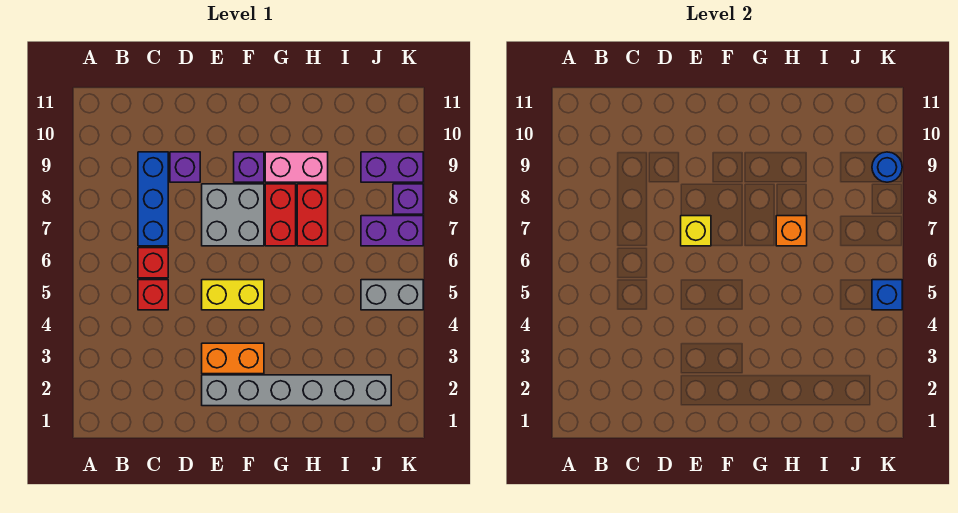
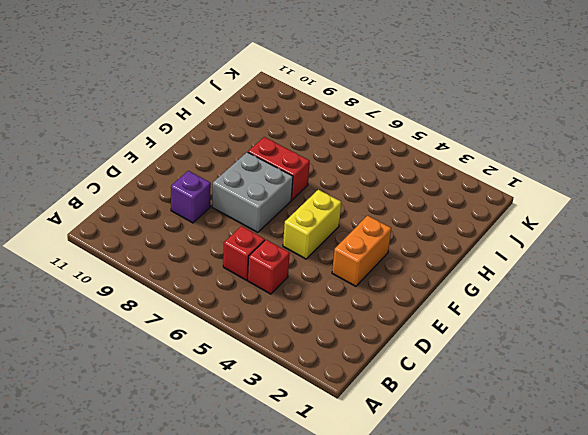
none -> blue brick C7:C9 level 1
none -> grey brick E2:J2 level 1
none -> purple brick F9 level 1

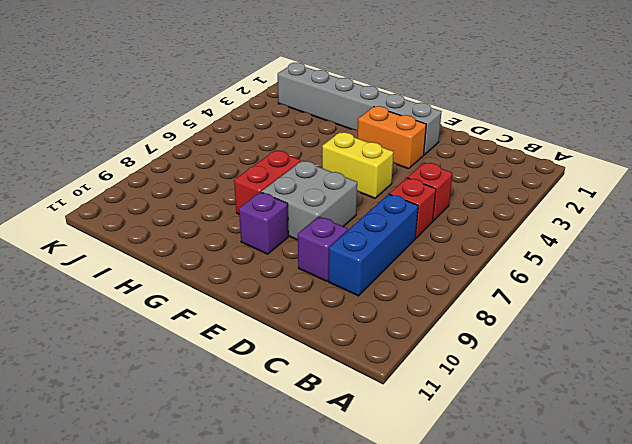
none -> pink brick G9:H9 level 1
none -> red brick H7:H8 level 1
none -> grey brick J5:K5 level 1

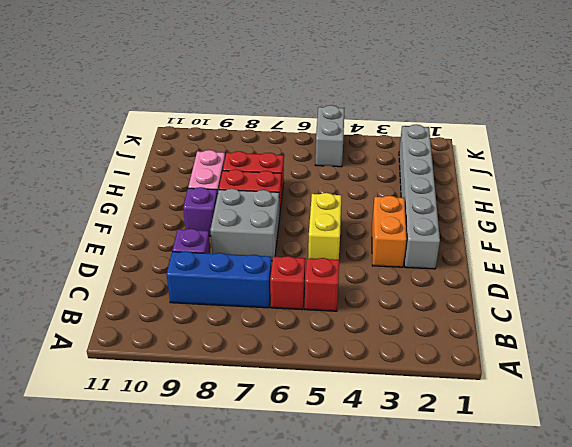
none -> purple brick J7:K7 level 1
none -> purple brick J9:K9 level 1
none -> purple brick K8 level 1

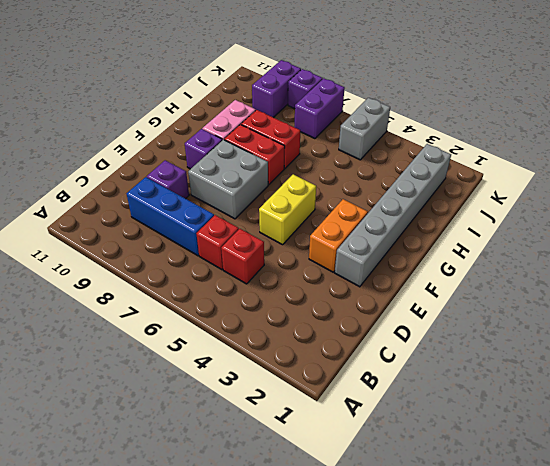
none -> yellow brick E7 level 2
none -> orange brick H7 level 2
none -> blue brick K5 level 2

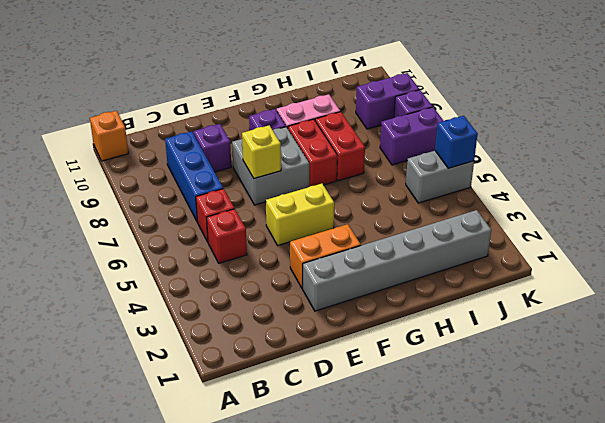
orange brick A11 level 1 -> orange brick H7 level 2
none -> blue round brick K9 level 2

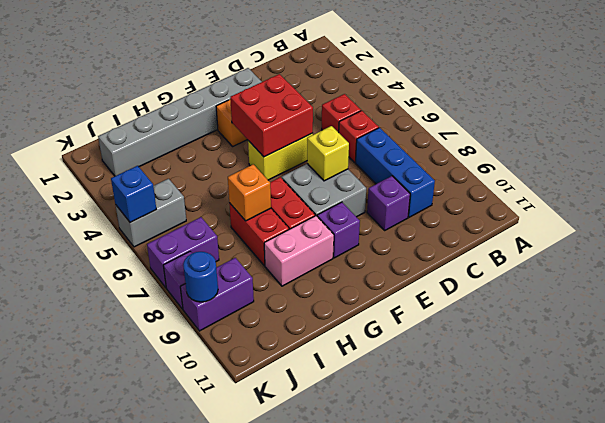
red brick E4:F5 level 2 -> none

